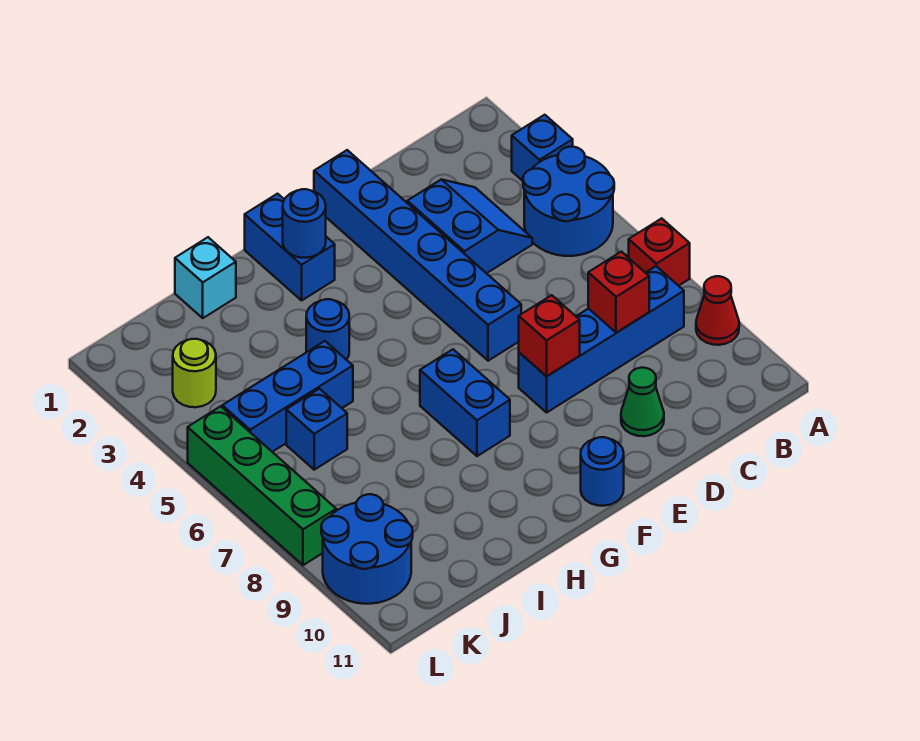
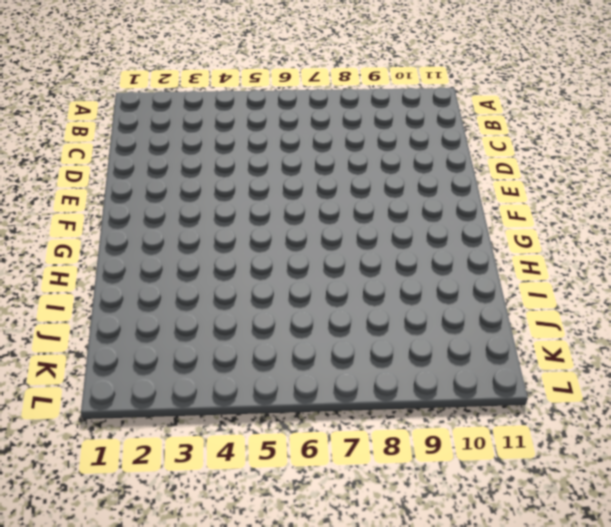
none -> blue brick A3 level 1
none -> blue round brick A4:B5 level 1
none -> red brick A7 level 1

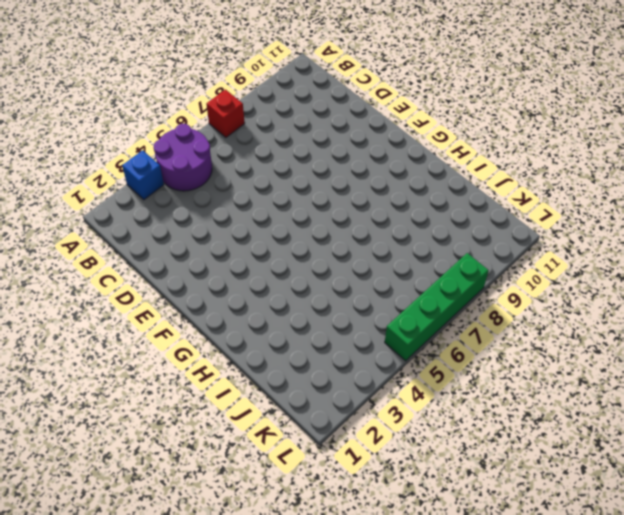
purple round brick A4:B5 level 1 -> blue round brick A4:B5 level 1
none -> red cone A9 level 1
none -> blue brick B8:E8 level 1
none -> blue slope C3:D4 level 1 top D

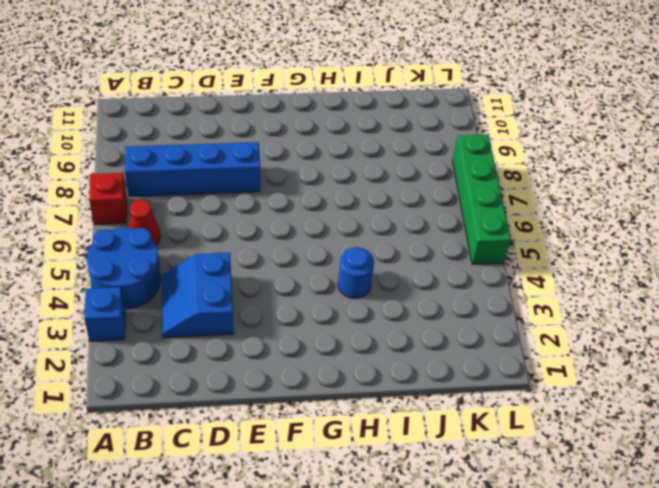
red cone B6 level 1 -> red cone A9 level 1
none -> green cone D10 level 1
none -> blue brick E1:E6 level 1
none -> blue round brick F11 level 1

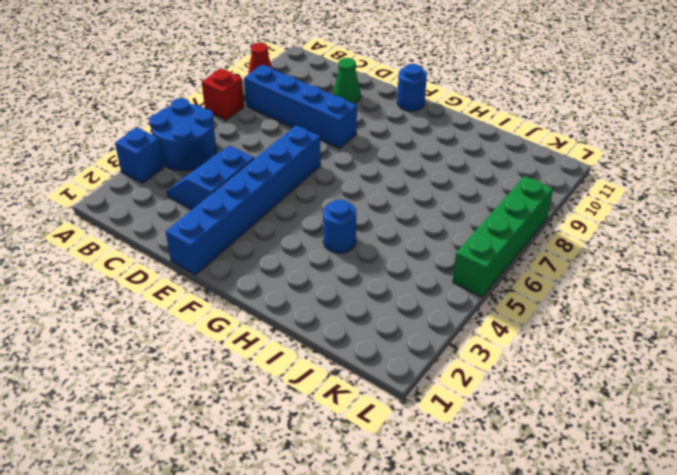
none -> blue brick G1:G2 level 1
none -> blue brick G7:G8 level 1
none -> cyan brick I1 level 1

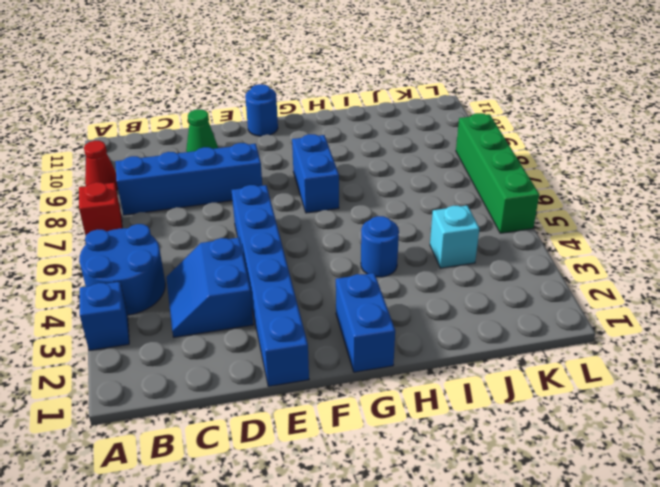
cyan brick J4 level 1 -> cyan brick I1 level 1
none -> blue brick I5:K5 level 1
none -> blue brick J6 level 1
none -> lime round brick K3 level 1

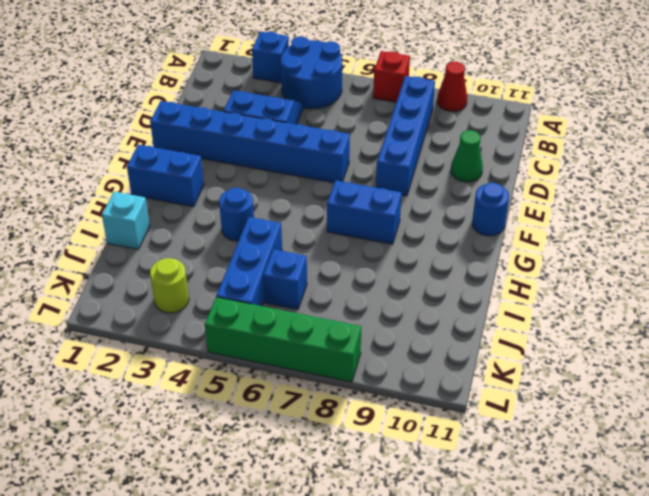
none -> blue round brick K9:L10 level 1
none -> red brick C8 level 2
none -> red brick E8 level 2

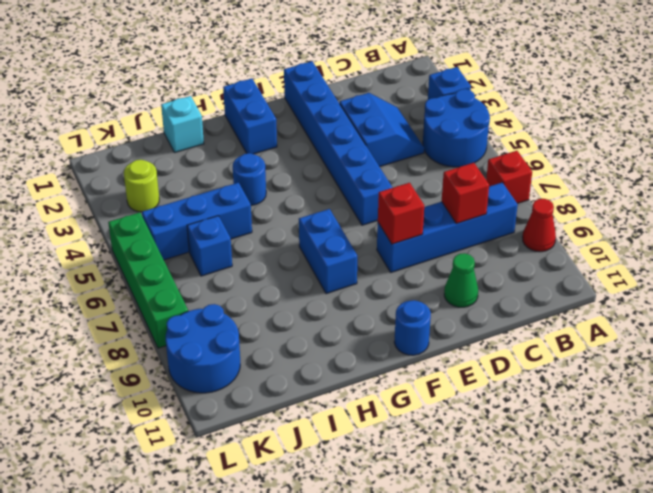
none -> blue round brick G2 level 2

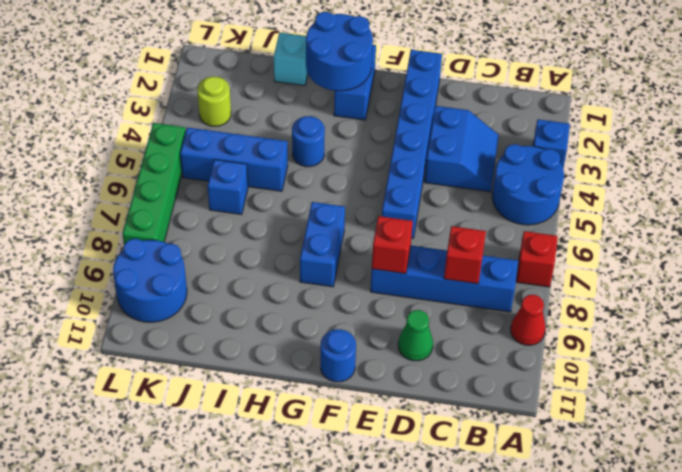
blue round brick G1:H2 level 2 -> blue round brick G2 level 2

